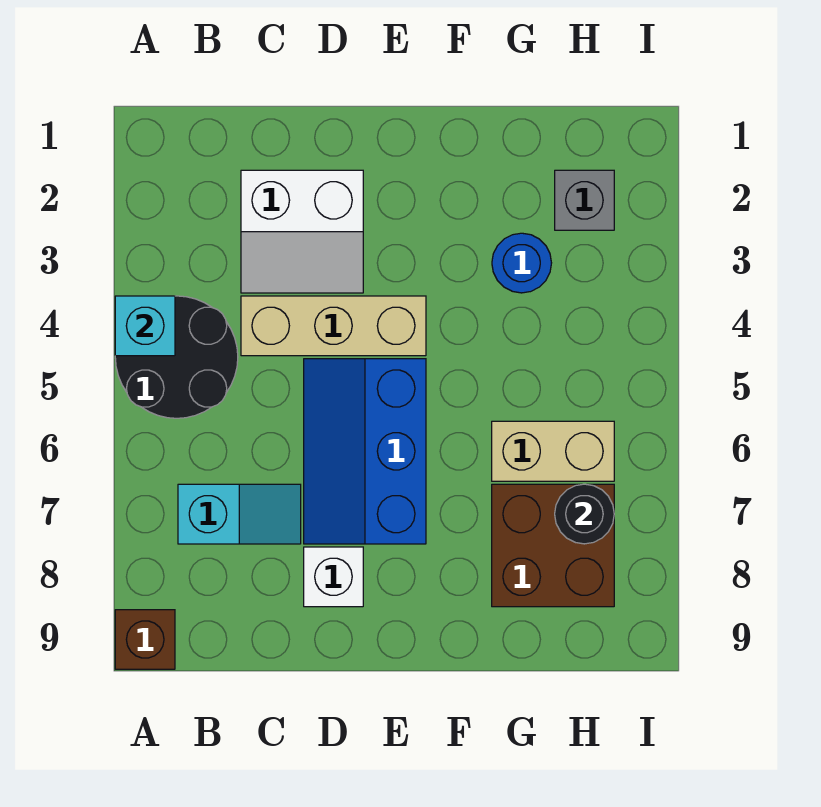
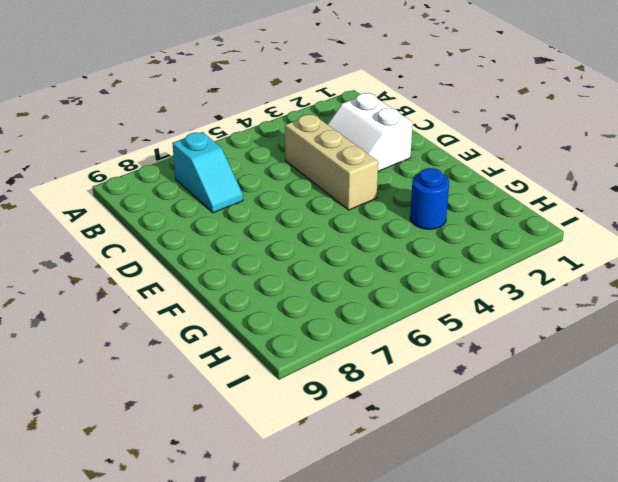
none -> black round brick A4:B5 level 1
none -> brown brick A9 level 1
none -> blue slope D5:E7 level 1 top E

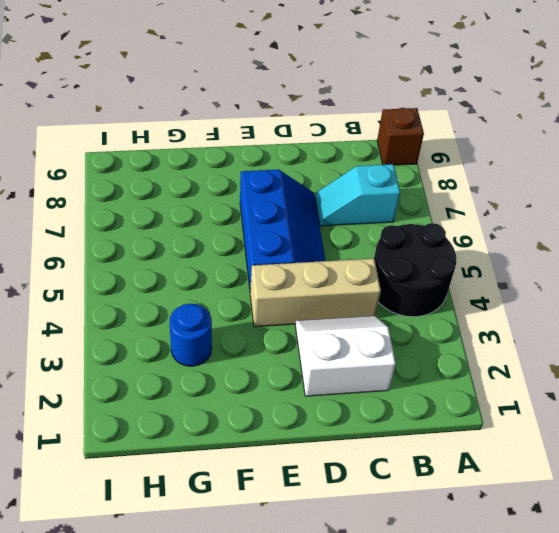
none -> white brick D8 level 1
none -> tan brick G6:H6 level 1
none -> brown brick G7:H8 level 1

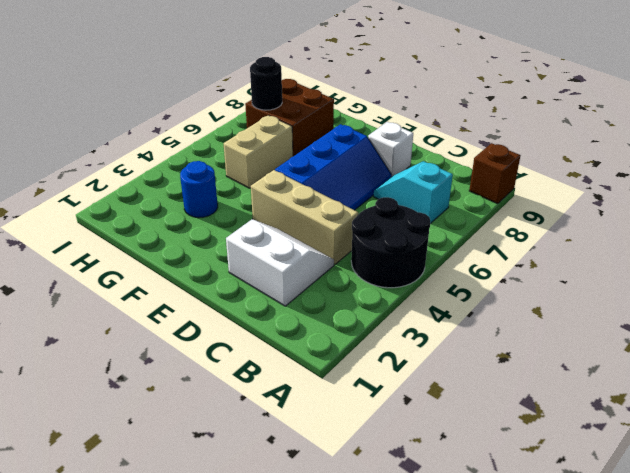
tan brick G5:G6 level 1 -> tan brick G6:H6 level 1
none -> grey brick H2 level 1
none -> cyan brick A4 level 2

